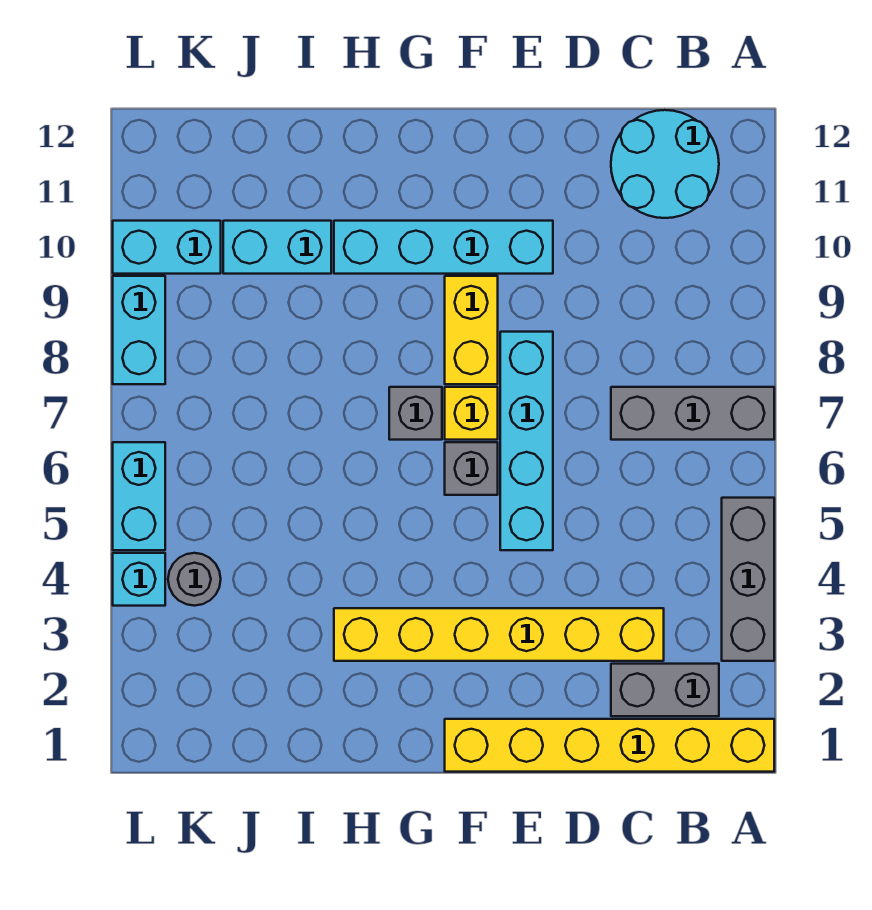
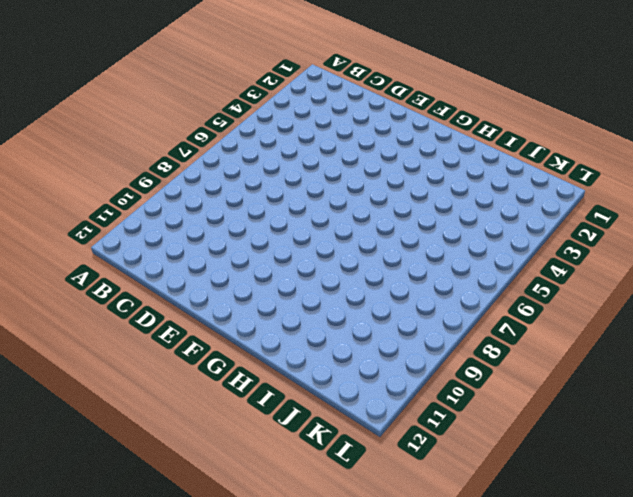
none -> yellow brick A1:F1 level 1
none -> grey brick A3:A5 level 1
none -> grey brick A7:C7 level 1

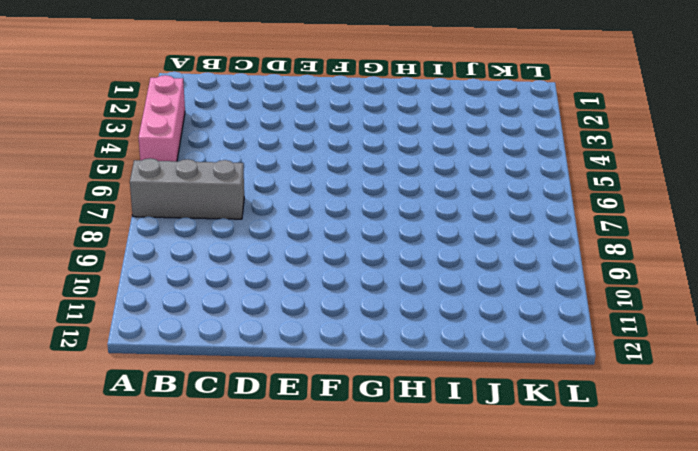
pink brick A3:A5 level 1 -> grey brick A3:A5 level 1
none -> yellow brick A1:F1 level 1
none -> grey brick B2:C2 level 1
none -> cyan round brick B11:C12 level 1

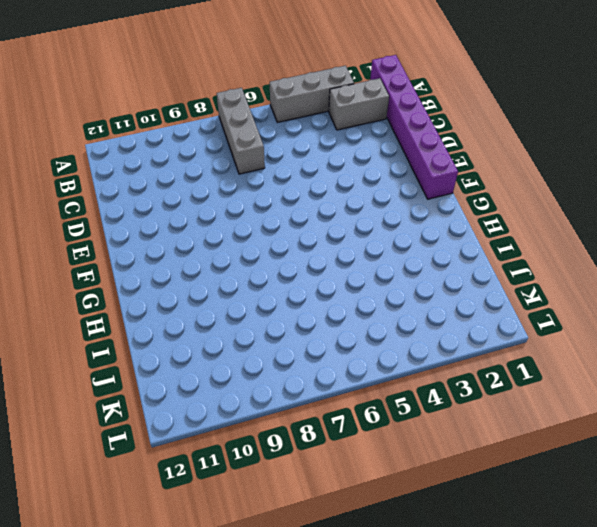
purple brick A1:F1 level 1 -> yellow brick A1:F1 level 1
grey brick B2:B3 level 1 -> grey brick B2:C2 level 1
none -> cyan round brick B11:C12 level 1
none -> yellow brick C3:H3 level 1
none -> cyan brick E5:E8 level 1

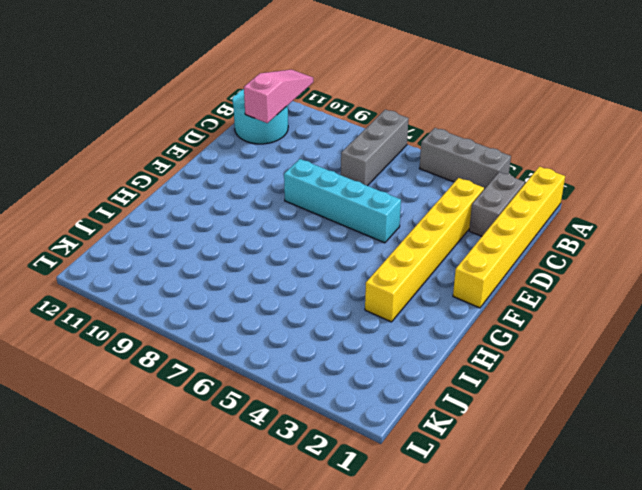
pink slope A11:C11 level 2 top C -> none
none -> cyan brick E10:H10 level 1
none -> grey brick F6 level 1
none -> yellow brick F7 level 1

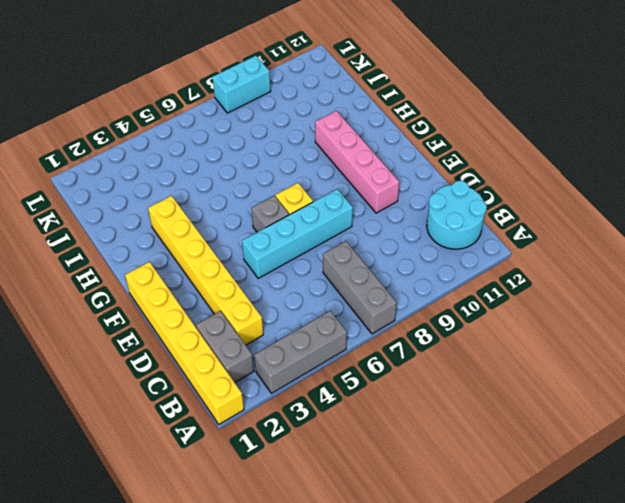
pink brick E10:H10 level 1 -> cyan brick E10:H10 level 1
none -> yellow brick F8:F9 level 1
none -> grey brick G7 level 1
none -> cyan brick I10:J10 level 1

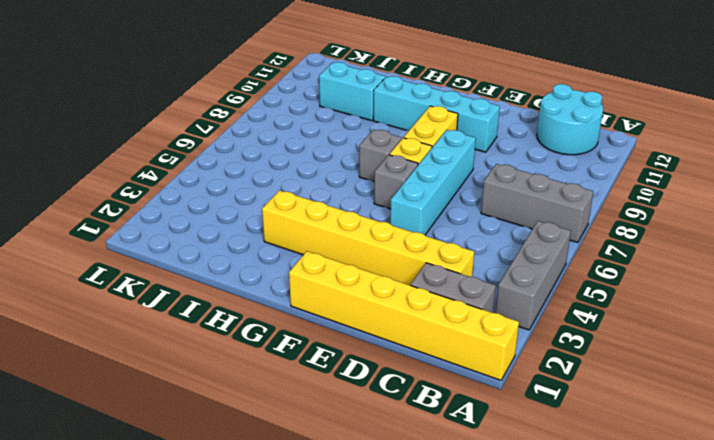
none -> grey round brick K4 level 1
none -> cyan brick K10:L10 level 1
none -> cyan brick L4 level 1

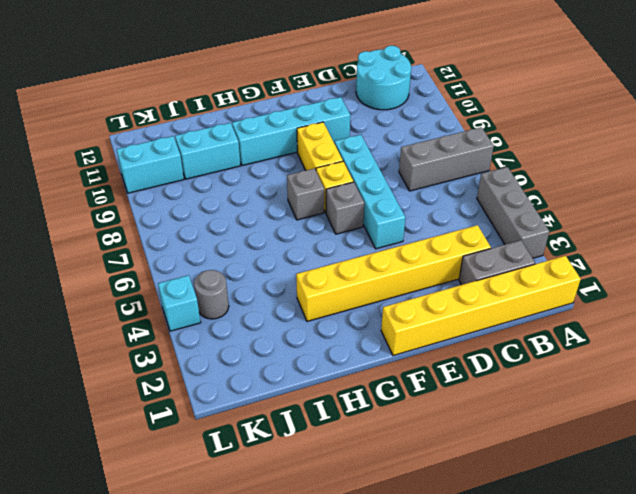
none -> cyan brick L5:L6 level 1
none -> cyan brick L8:L9 level 1

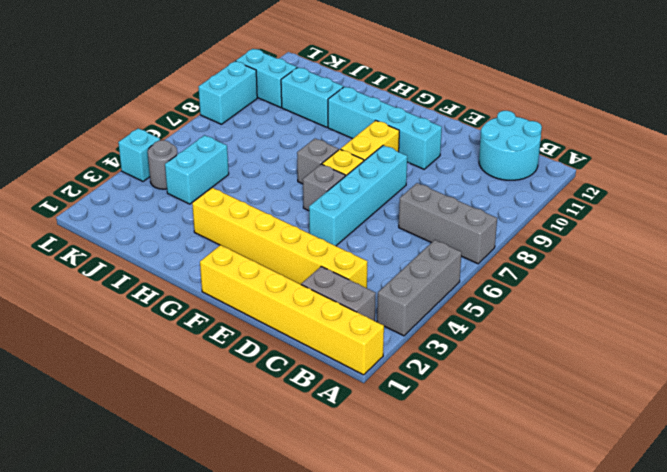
cyan brick J4:J5 level 1 -> cyan brick L5:L6 level 1

